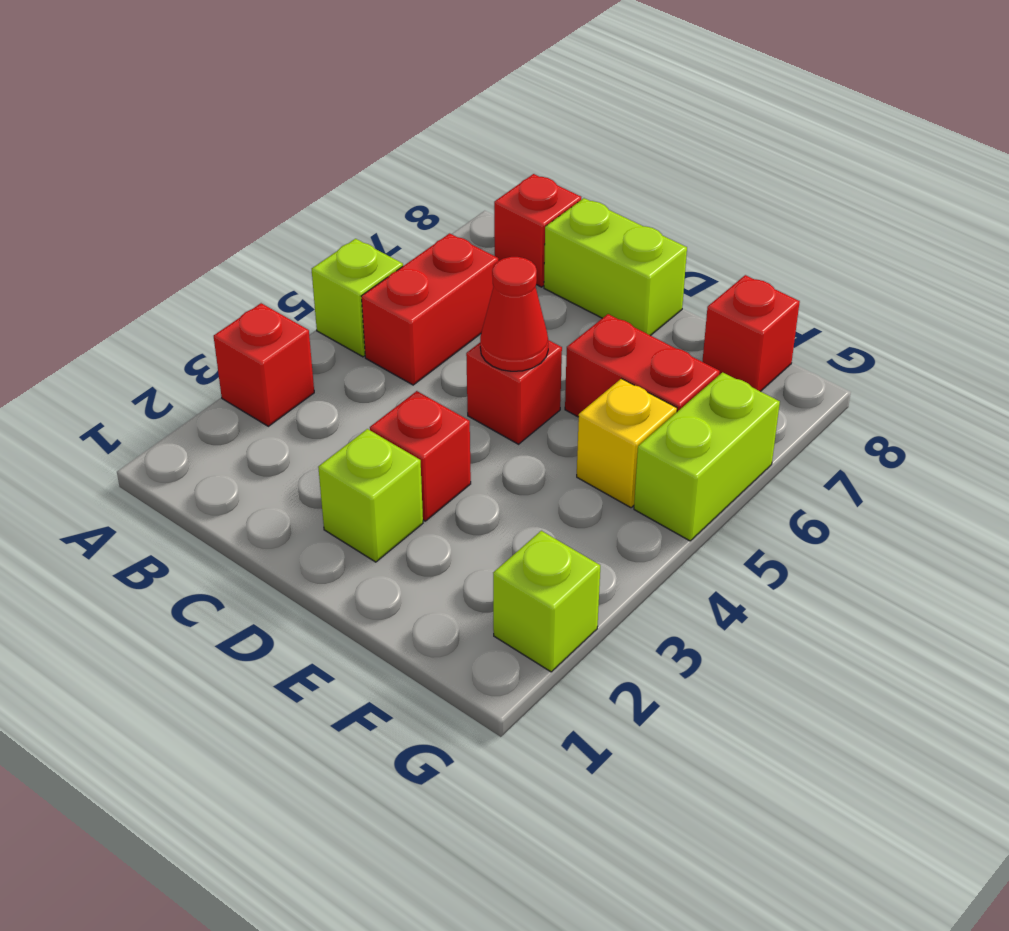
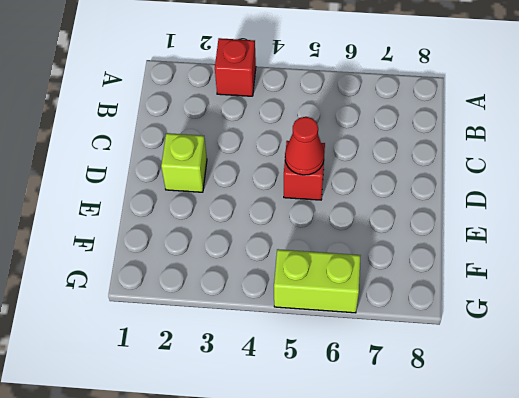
none -> lime brick A5 level 1
none -> red brick B5:B6 level 1
none -> red brick B8 level 1

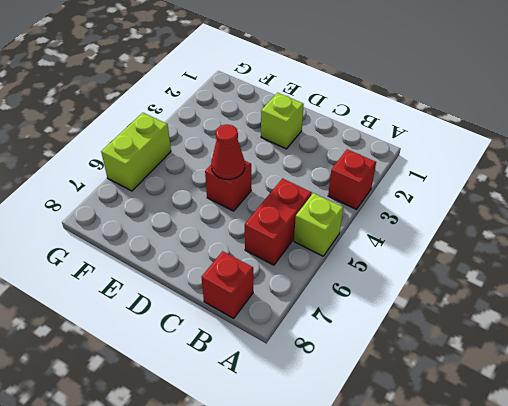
none -> lime brick C8:D8 level 1
none -> red brick D3 level 1
none -> red brick E6:F6 level 1

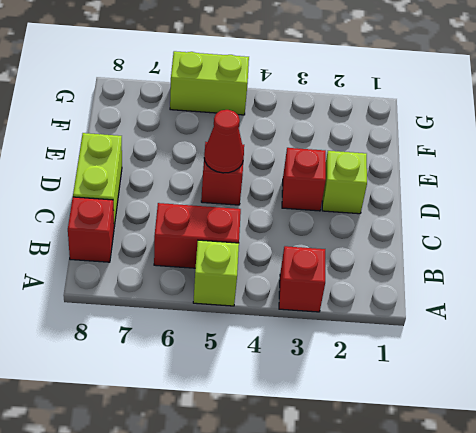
none -> red brick E6:F6 level 1
none -> yellow brick F5 level 1
none -> red brick F8 level 1

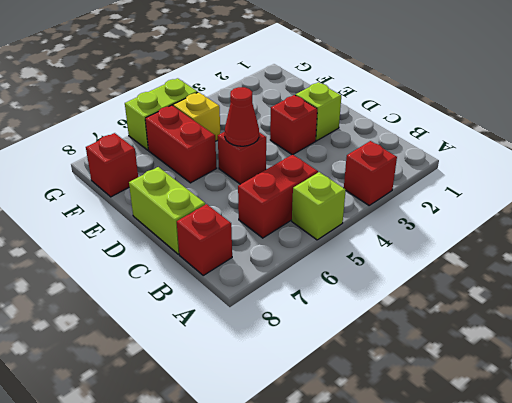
none -> lime brick G2 level 1

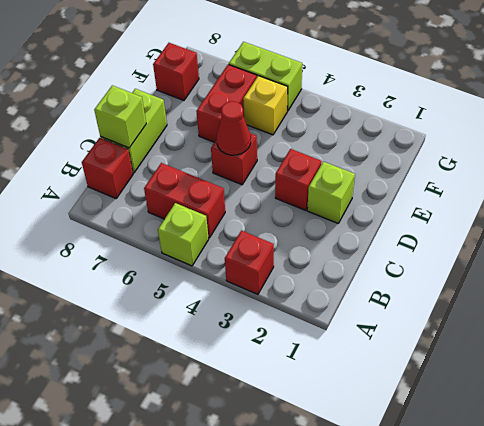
lime brick C8 level 2 -> lime brick G2 level 1

